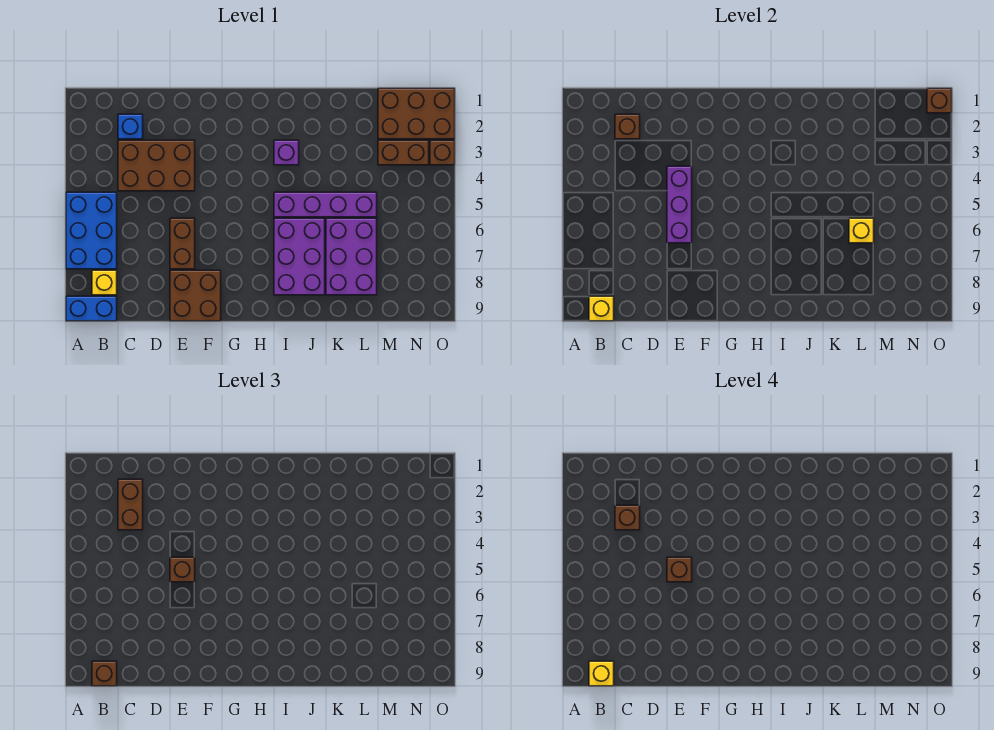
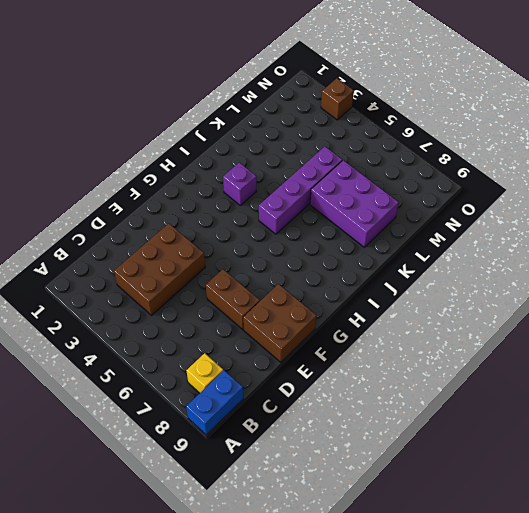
none -> blue brick A5:B7 level 1
none -> blue brick C2 level 1
none -> purple brick I6:J8 level 1

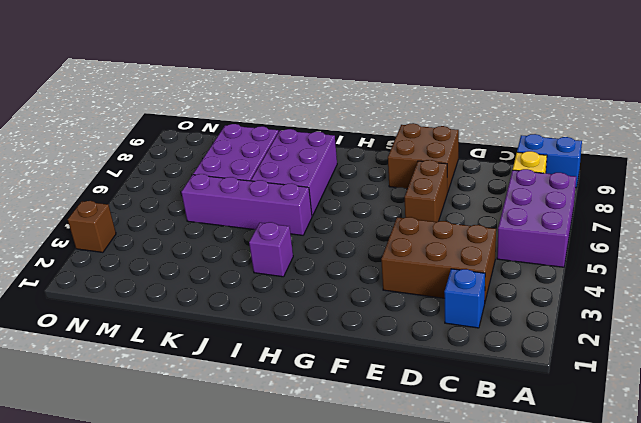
purple brick A5:B7 level 1 -> blue brick A5:B7 level 1
none -> brown brick M1:O2 level 1
none -> brown brick M3:N3 level 1
none -> yellow brick B9 level 2

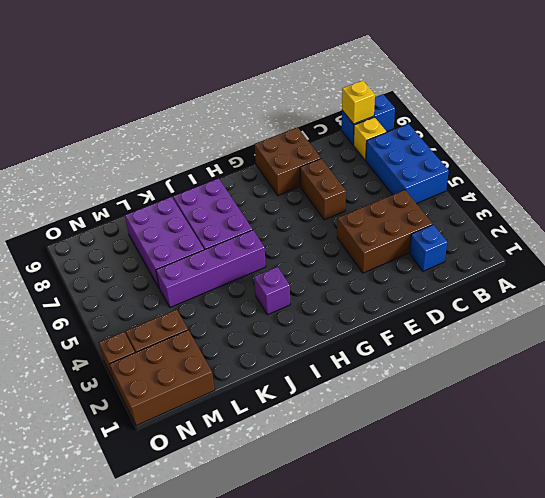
none -> brown brick C2 level 2
none -> purple brick E4:E6 level 2
none -> yellow brick L6 level 2

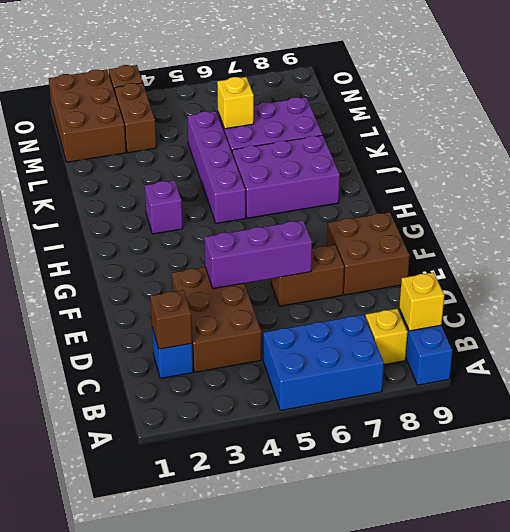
none -> brown brick O1 level 2
none -> brown brick B9 level 3
none -> brown brick C2:C3 level 3

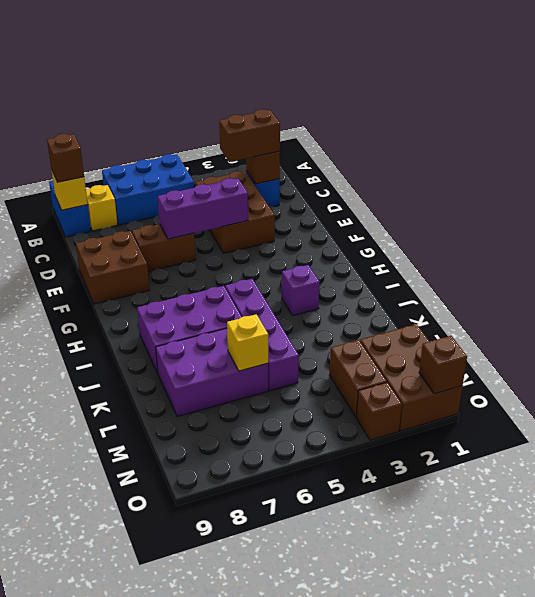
none -> brown brick E5 level 3
none -> yellow brick B9 level 4
none -> brown brick C3 level 4

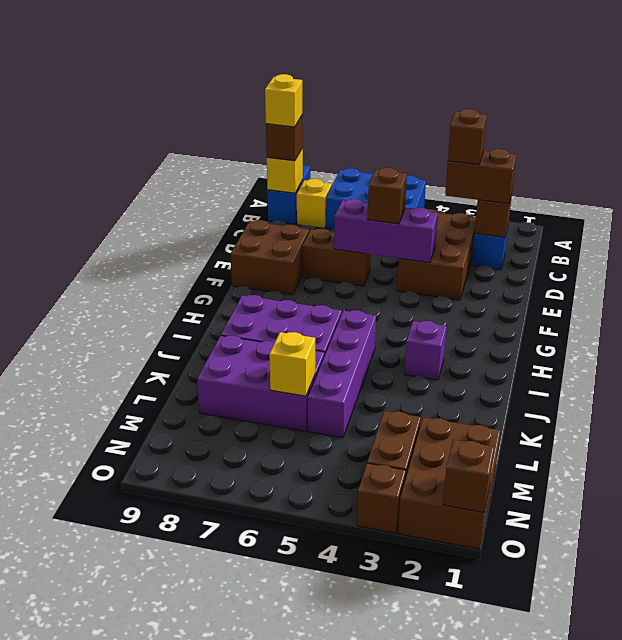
none -> brown brick E5 level 4

